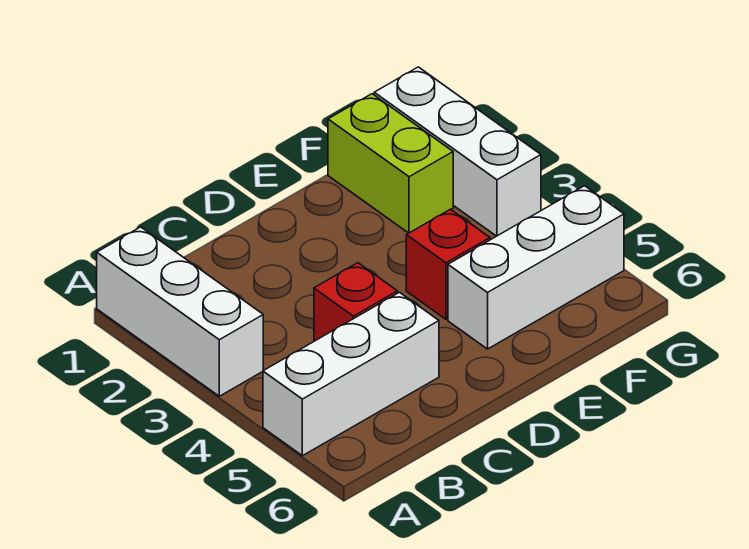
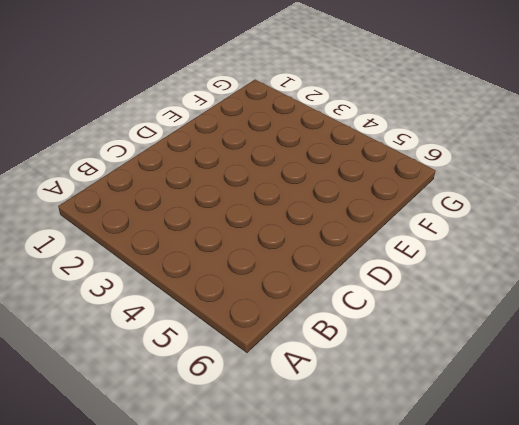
none -> white brick A1:A3 level 1
none -> white brick A5:C5 level 1

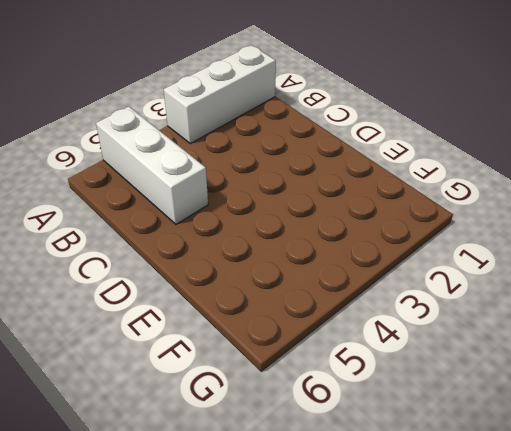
none -> red brick C4 level 1
none -> red brick E4 level 1

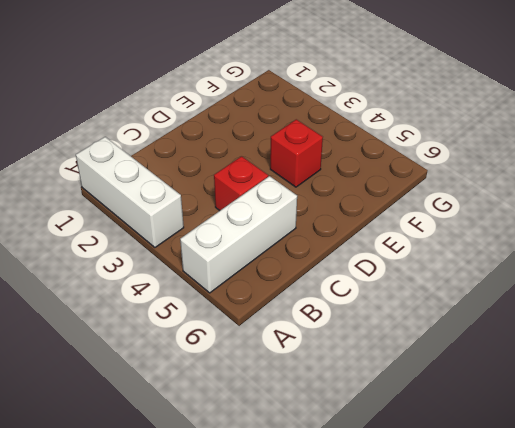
none -> white brick E5:G5 level 1
none -> lime brick F1:F2 level 1

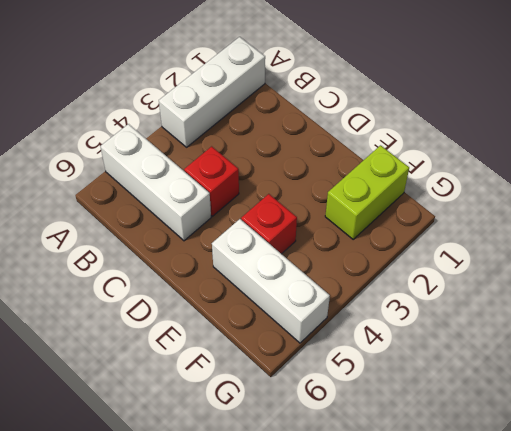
none -> white brick G1:G3 level 1

